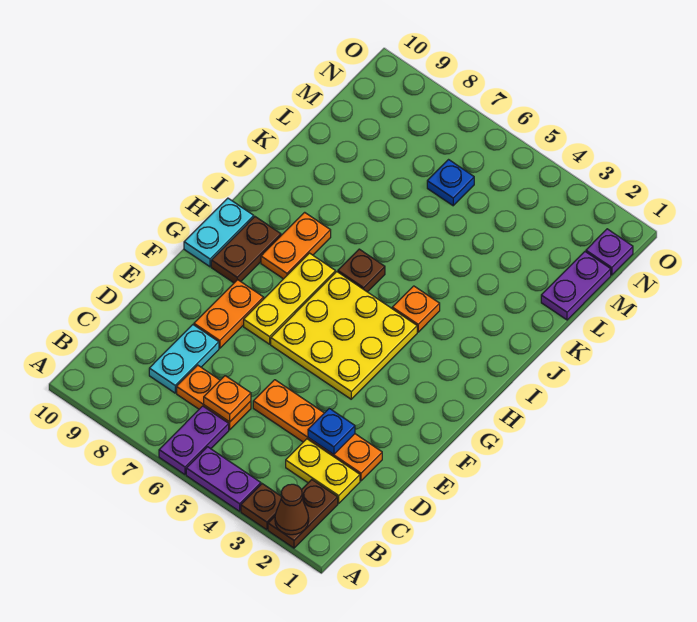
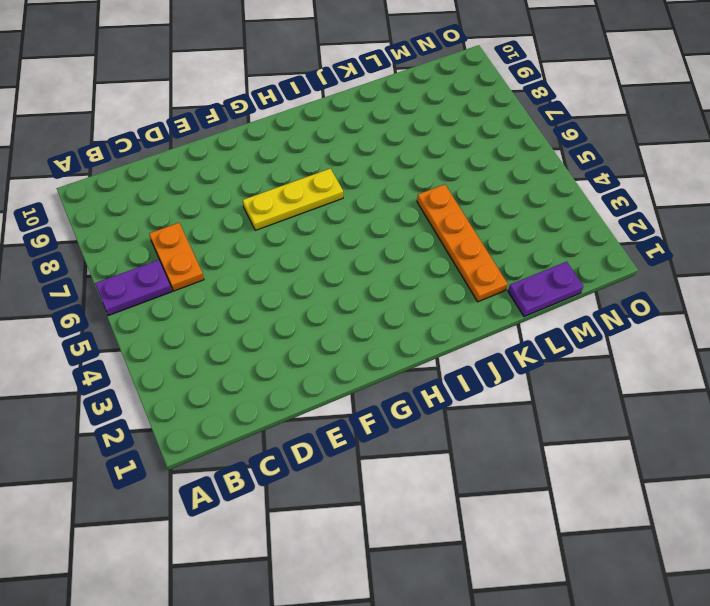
orange plate K2:K5 level 1 -> orange plate D2:D5 level 1
none -> brown plate A2:B2 level 1
none -> brown plate A3 level 1
none -> purple plate A4:A5 level 1

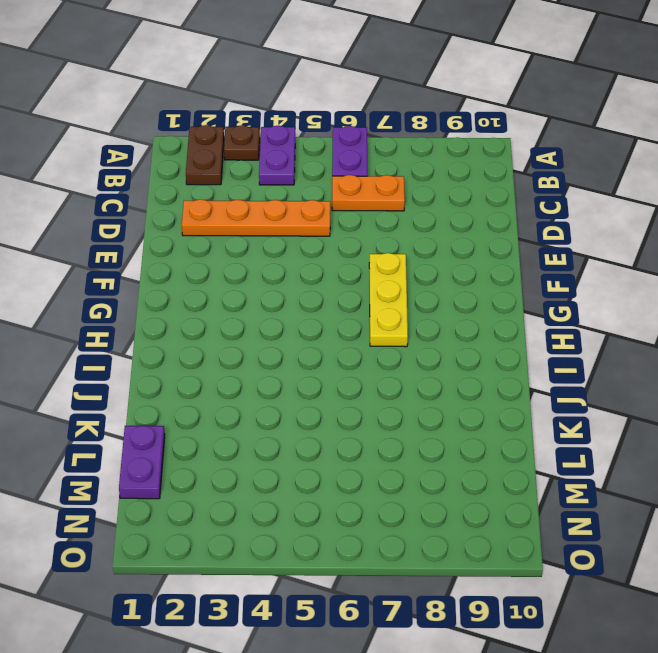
purple plate A4:B4 level 1 -> purple plate A4:A5 level 1
none -> yellow plate C2:C3 level 1
none -> cyan plate C8:D8 level 1
none -> orange plate E8:F8 level 1

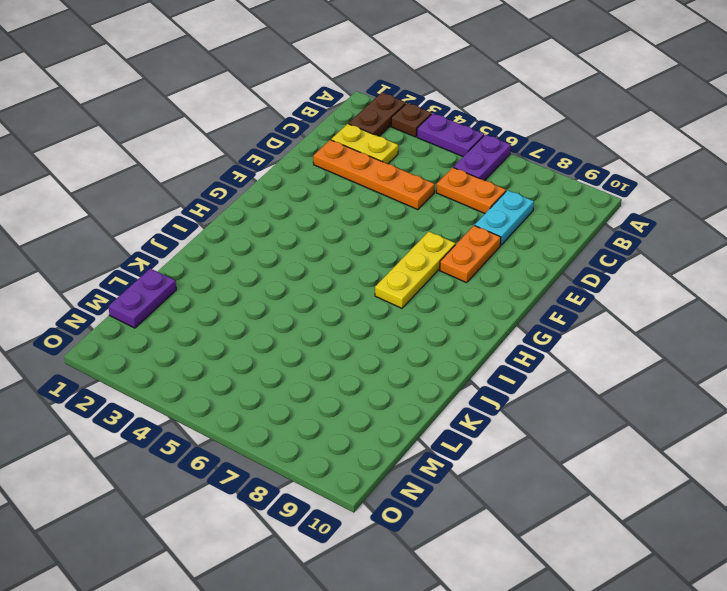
none -> yellow plate F4:H6 level 1
none -> brown plate G9:H9 level 1
none -> cyan plate G10:H10 level 1

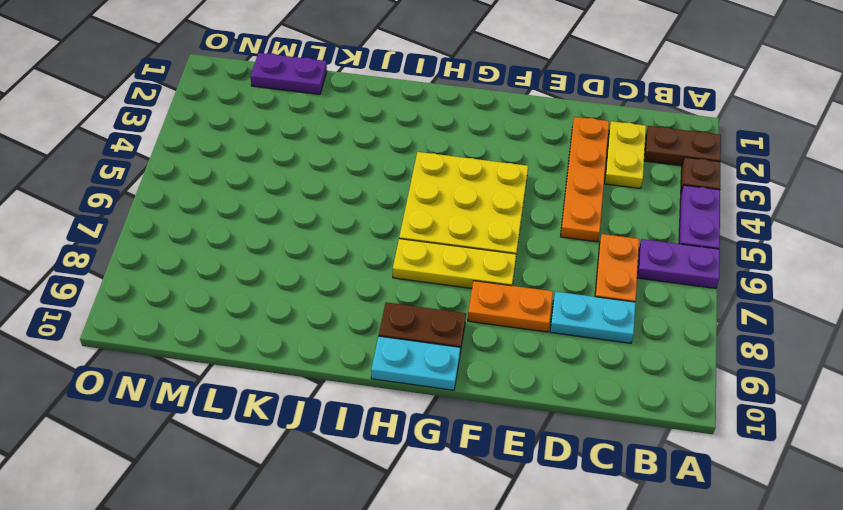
none -> orange plate H8:I8 level 1
none -> orange plate I4 level 1
none -> brown plate I6 level 1

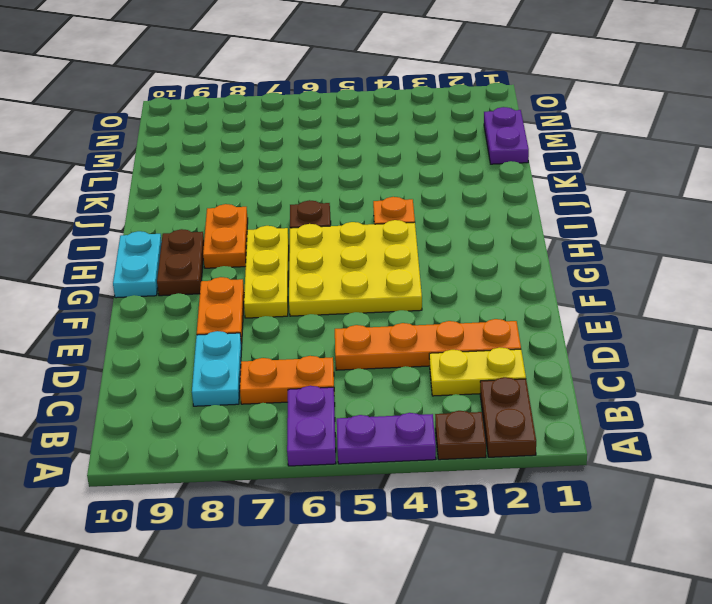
none -> blue plate M6 level 1
none -> purple plate N1 level 1
none -> brown cone A2 level 2

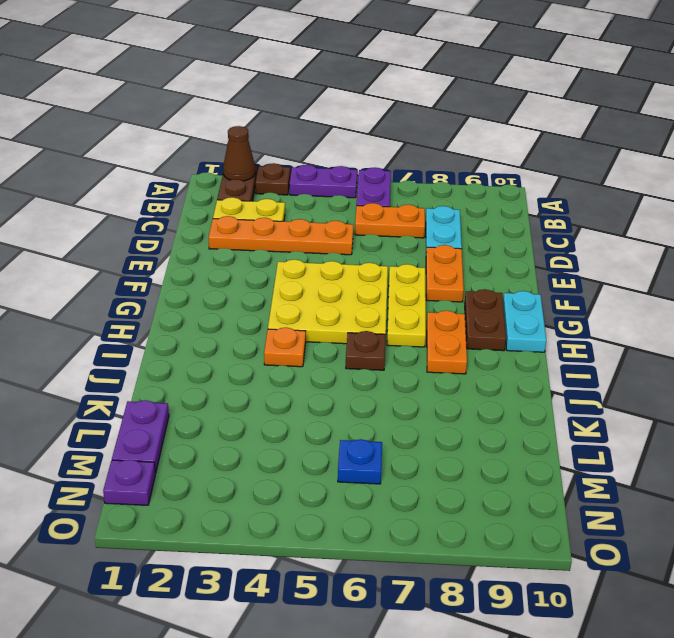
none -> orange plate C6 level 2
none -> blue plate D3 level 2

